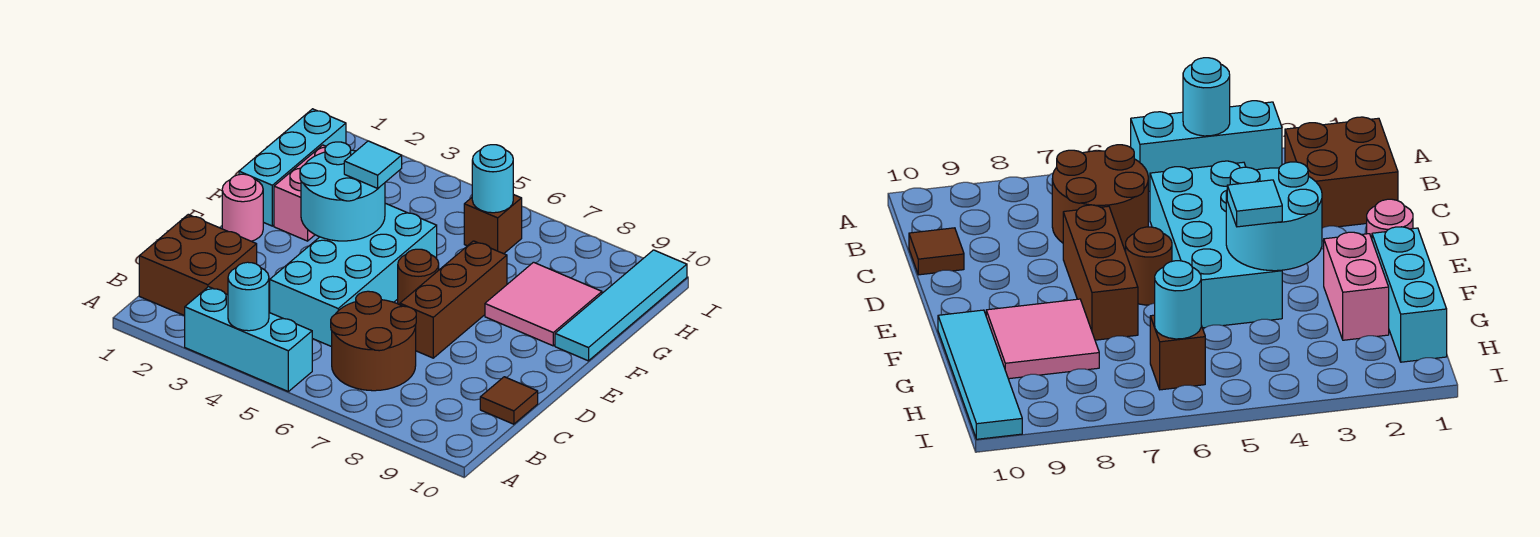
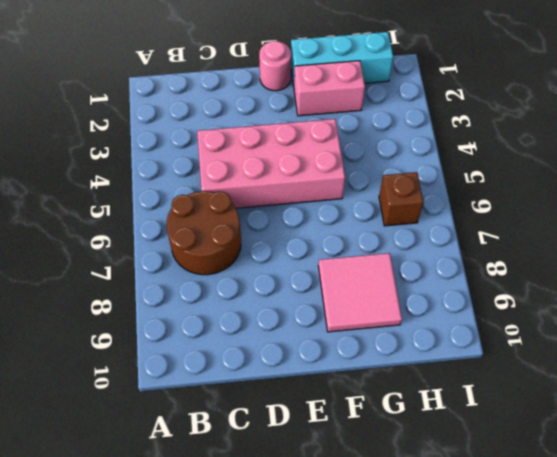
pink brick C4:F5 level 1 -> cyan brick C4:F5 level 1
none -> cyan brick A3:A5 level 1
none -> brown brick B1:C2 level 1
none -> brown tile C10 level 1

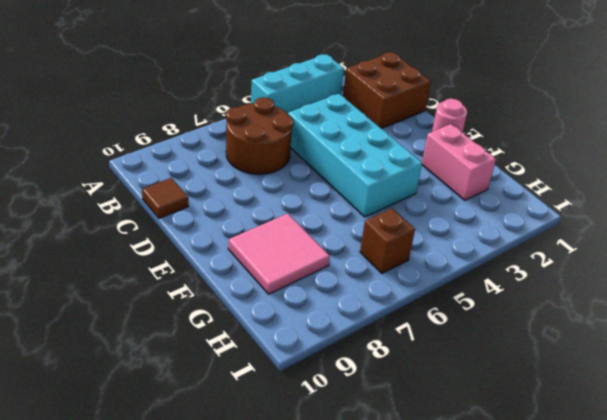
none -> brown brick D7:F7 level 1
none -> brown round brick E6 level 1
none -> cyan brick F1:H1 level 1

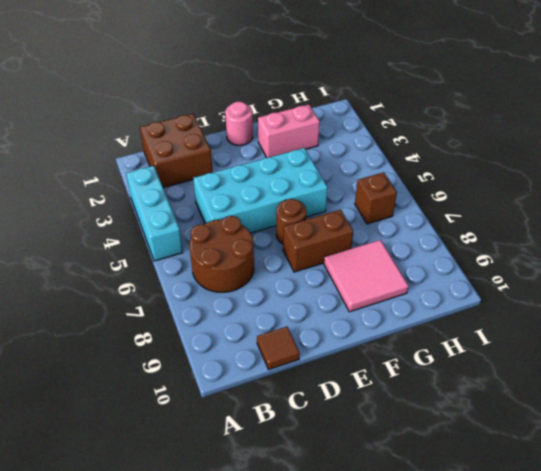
brown brick E7:F7 level 1 -> brown brick D7:F7 level 1
none -> cyan brick F1:H1 level 1
none -> cyan tile F10:I10 level 1
none -> cyan round brick A4 level 2

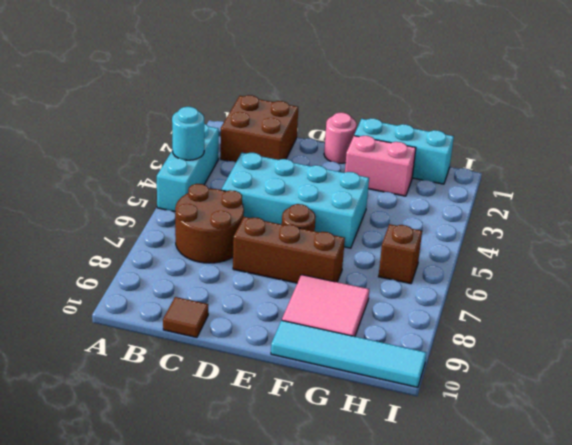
none -> cyan round brick E3:F4 level 2
none -> cyan round brick H6 level 2
none -> cyan tile F4 level 3

